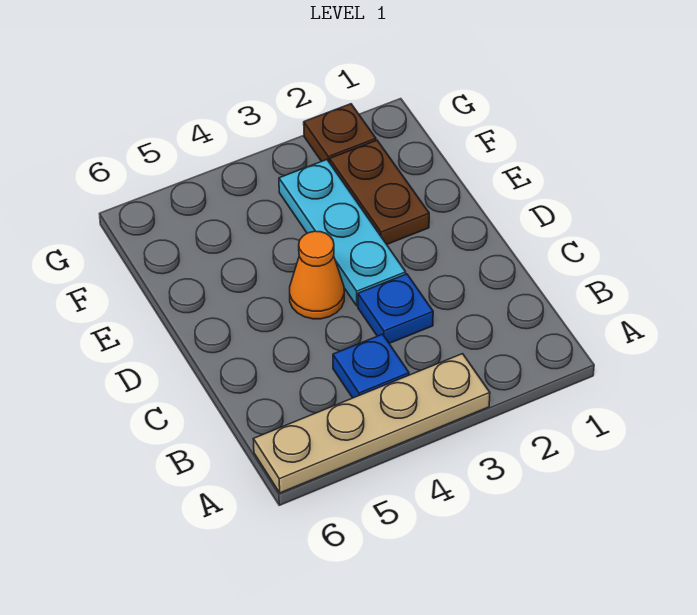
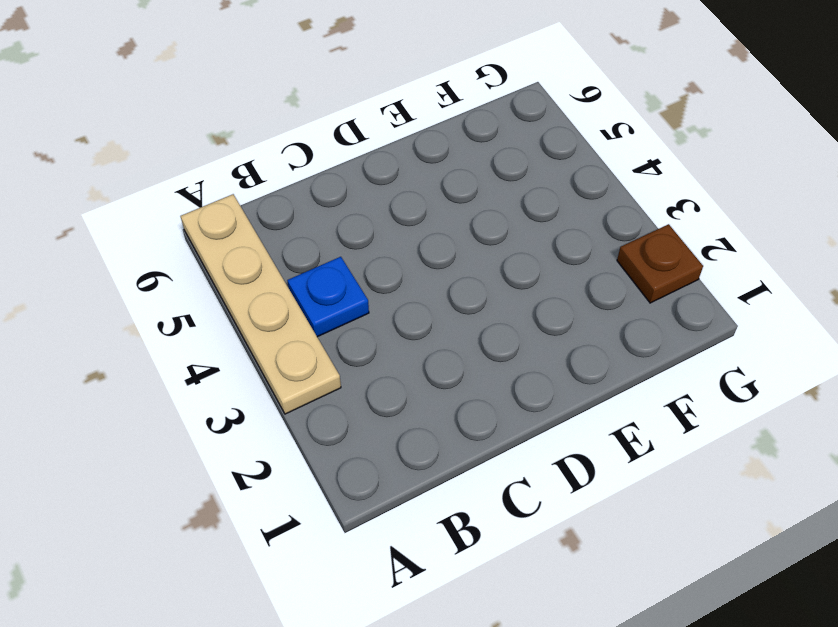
none -> blue plate C3 level 1
none -> cyan plate D3:F3 level 1

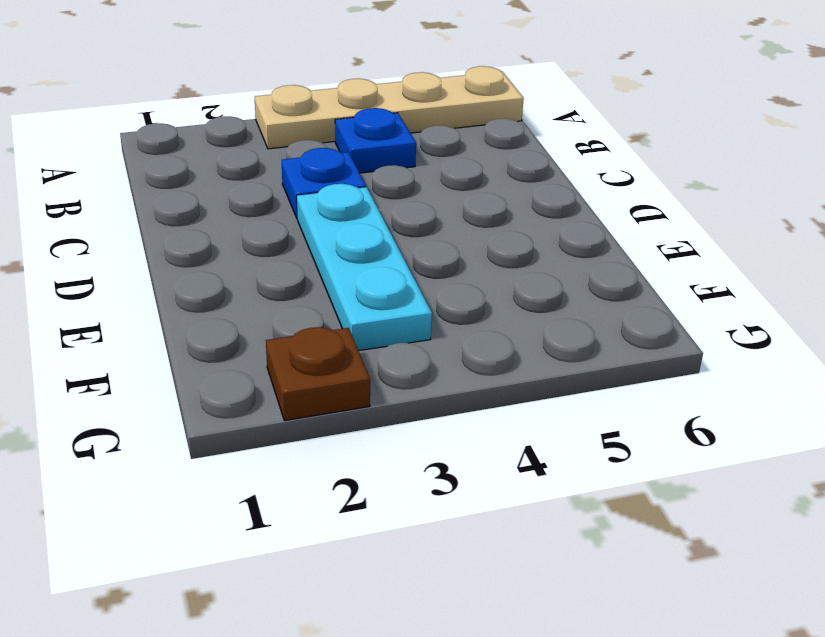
none -> orange cone D4 level 1
none -> brown plate E2:F2 level 1

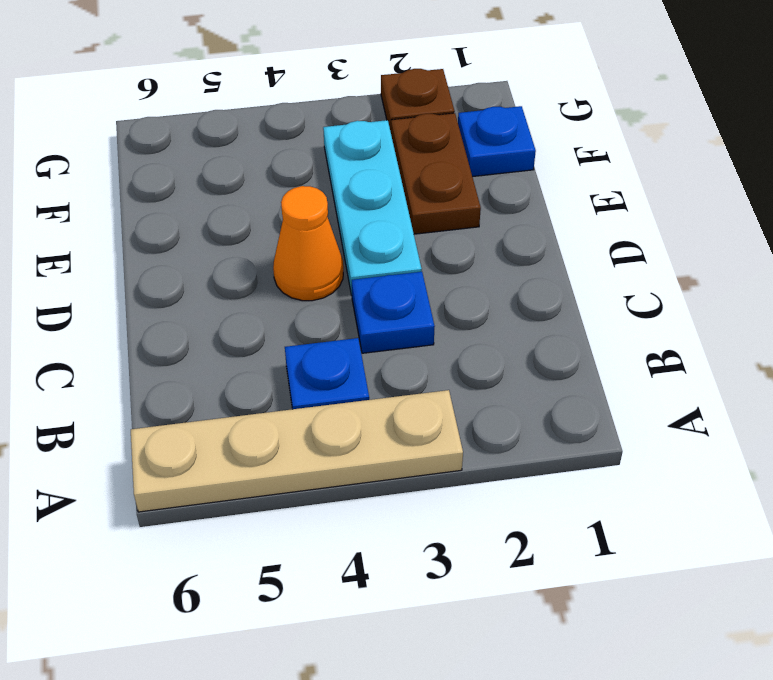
blue plate F1 level 1 -> none

